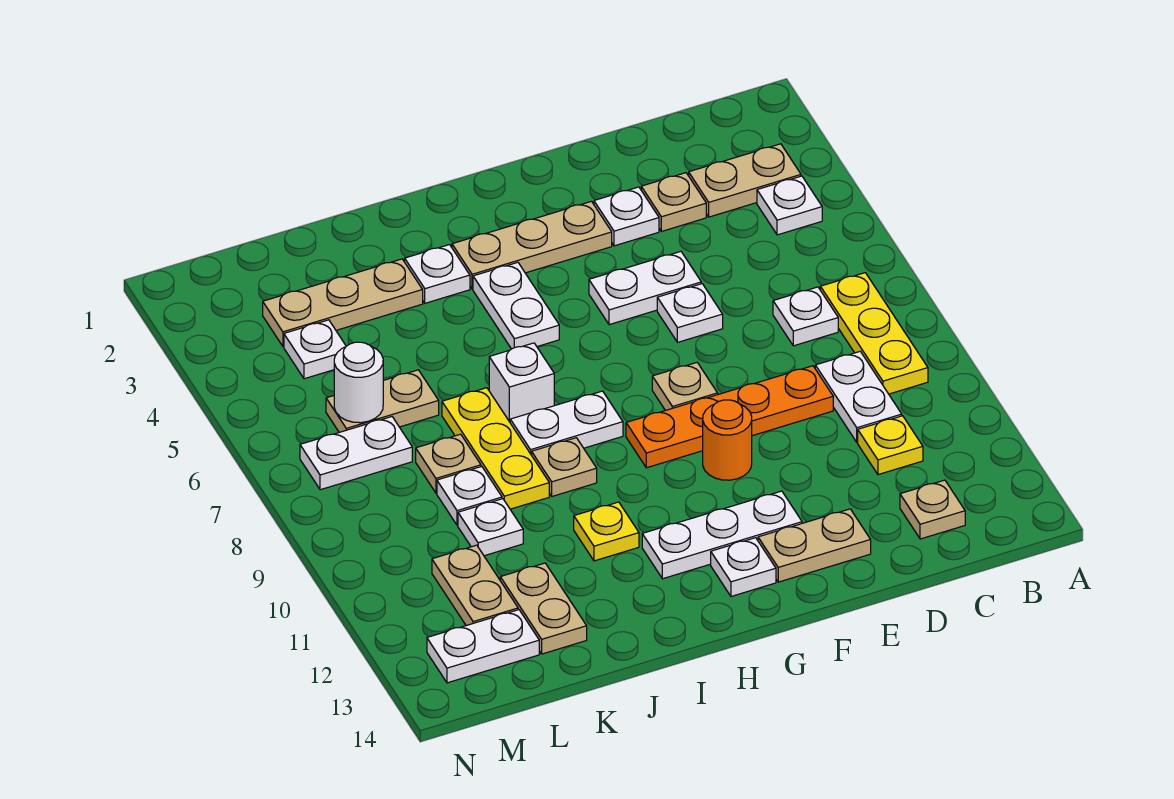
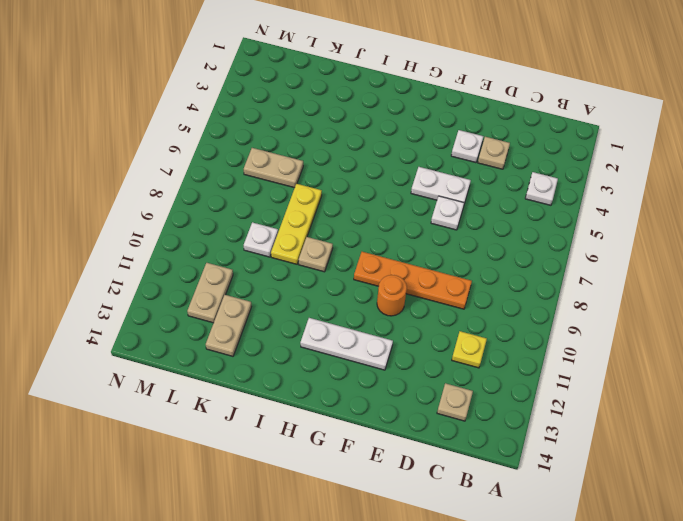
none -> tan plate B3:C3 level 1
none -> yellow plate B7:B9 level 1
none -> white plate C7 level 1
none -> white plate C9:C10 level 1

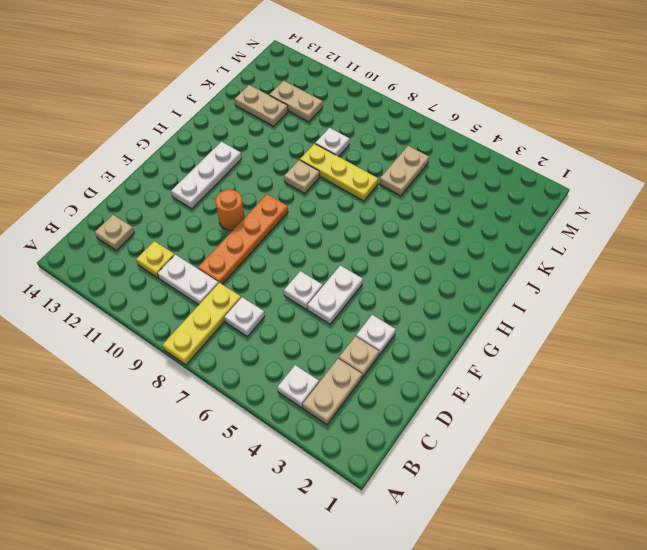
yellow plate A8:C8 level 1 -> yellow plate B7:B9 level 1
none -> tan plate E13:F13 level 1
none -> tan plate F3:H3 level 1
none -> tan plate F8 level 1
none -> white plate G13 level 1

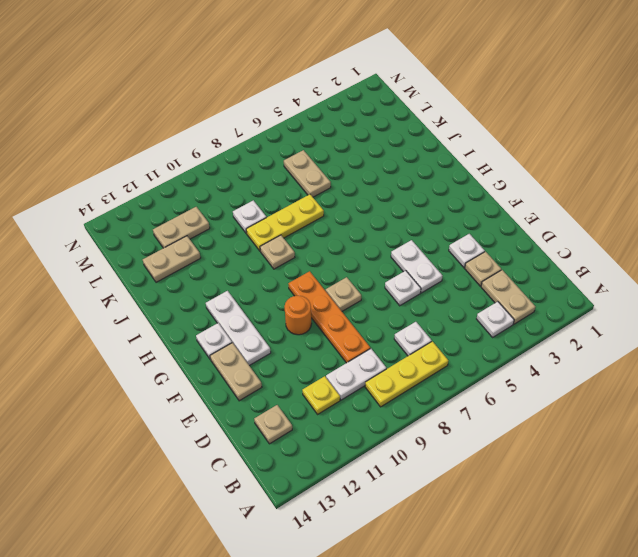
none -> tan plate F3:H3 level 1
none -> white plate H4:H5 level 1
none -> white plate H8:I8 level 1
none -> white plate I3 level 1

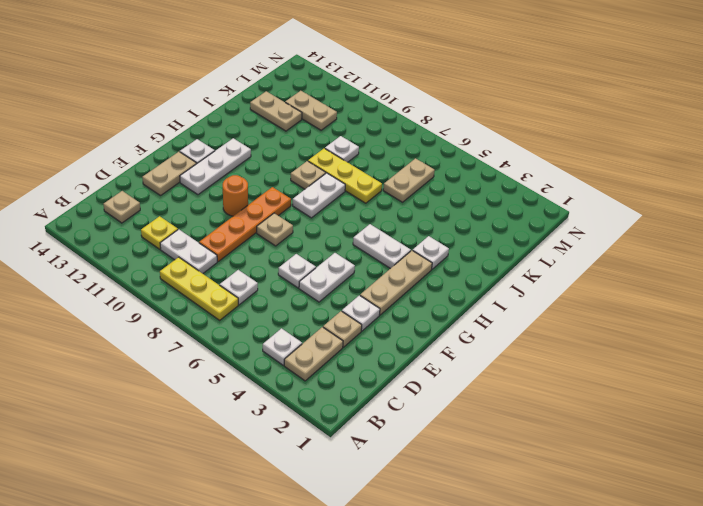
none -> white brick I7 level 1
none -> yellow plate I11 level 1
none -> tan plate J3:L3 level 1
none -> tan plate K8 level 1

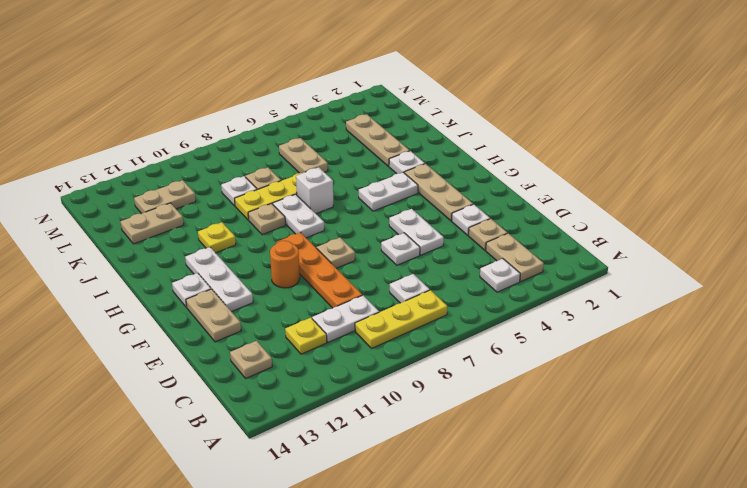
none -> white plate K10 level 1
none -> white plate L4 level 1
none -> white plate L7:M7 level 1
none -> white plate L13:M13 level 1

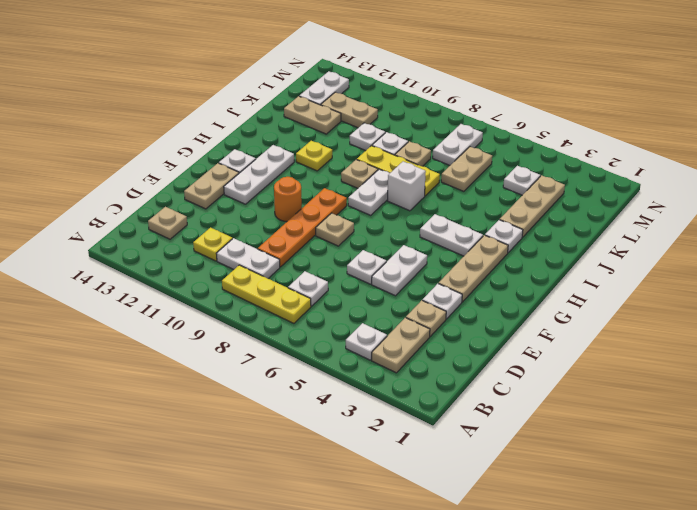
none -> white round brick L6 level 2

